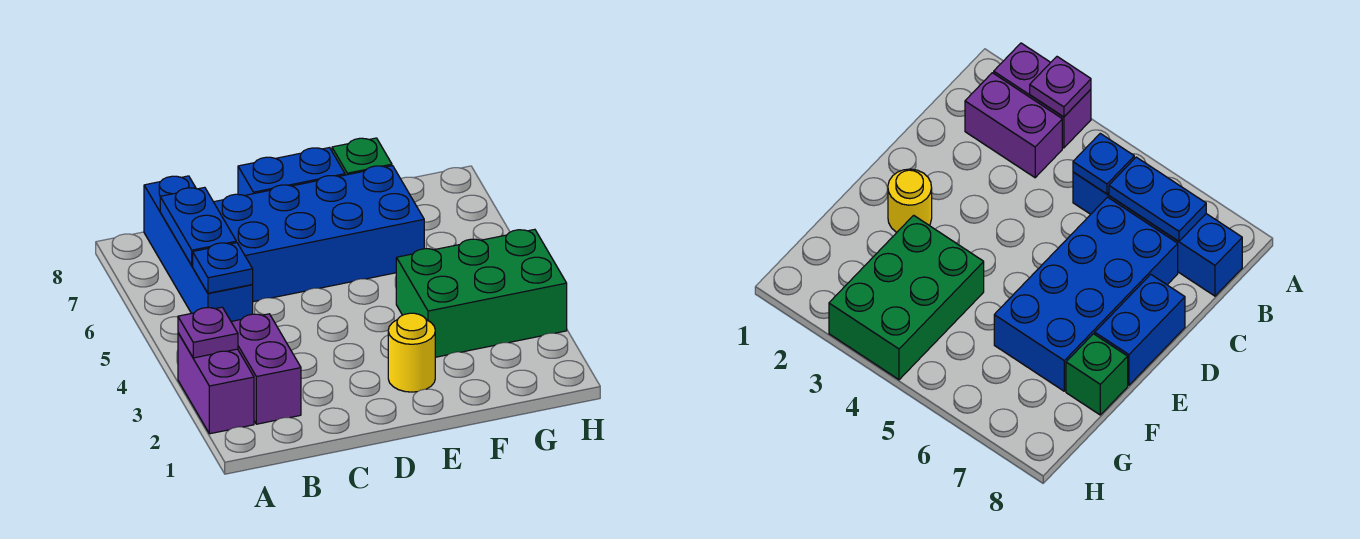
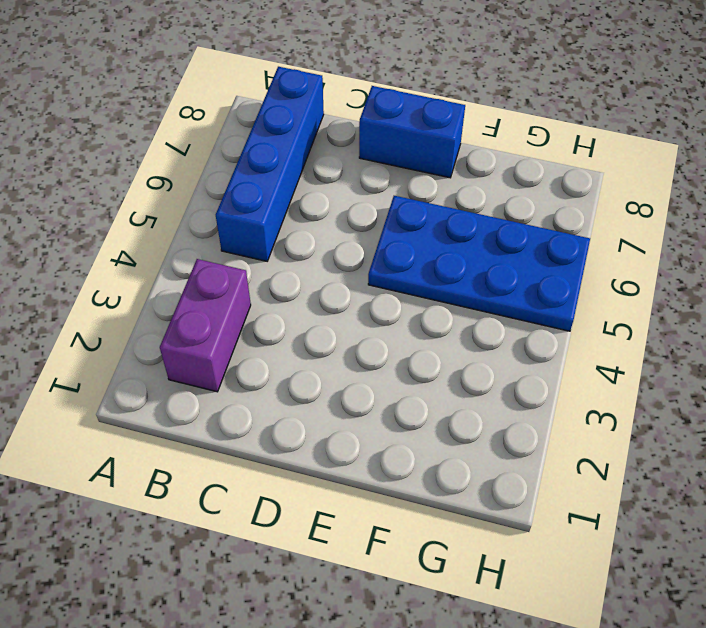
blue plate E5:H6 level 1 -> blue brick C6:F7 level 1
none -> purple brick A2:A3 level 1
none -> yellow round brick E2 level 1

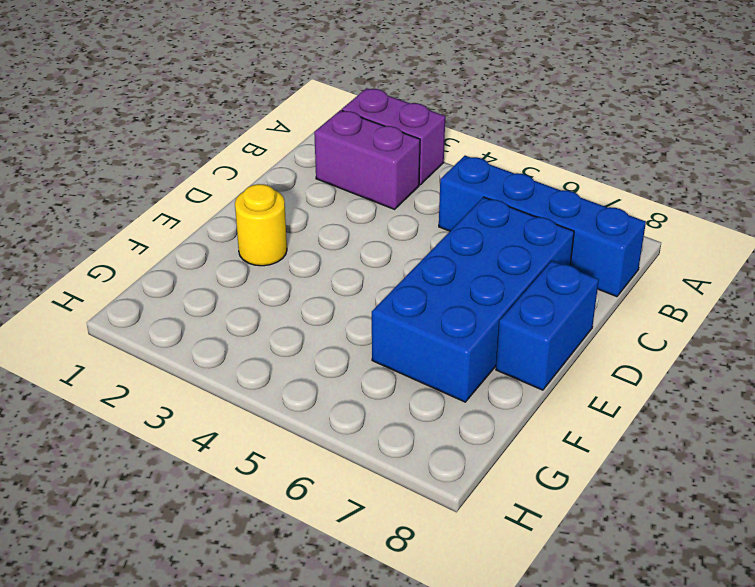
none -> green brick F3:H4 level 1
none -> green brick F8 level 1

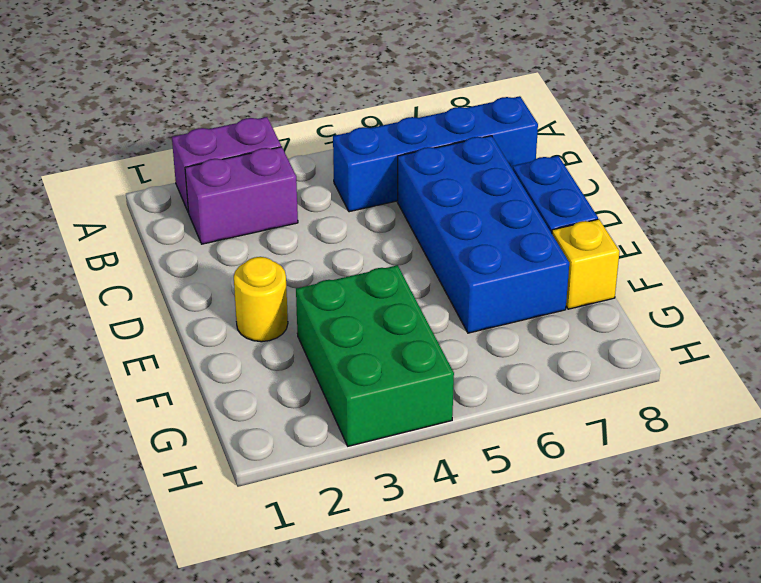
yellow brick F8 level 1 -> green brick F8 level 1
none -> purple plate A3 level 2
none -> blue plate B5 level 2

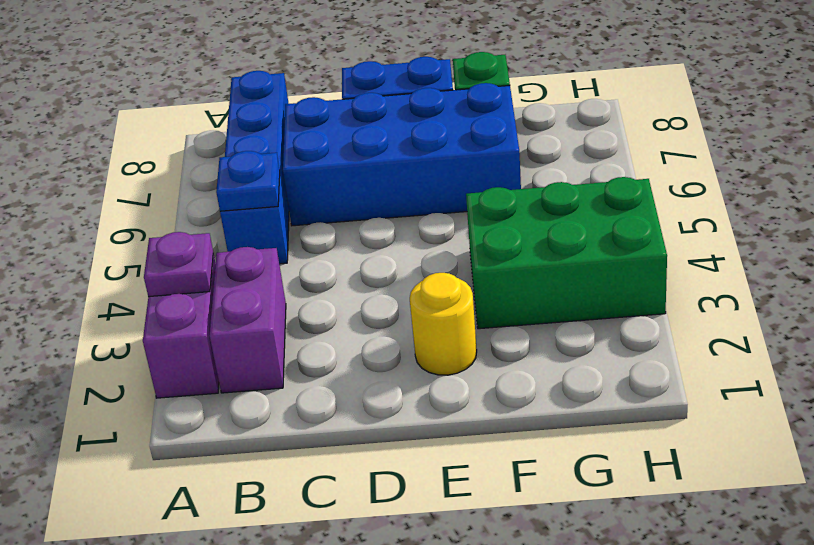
none -> blue plate B6:B7 level 2

